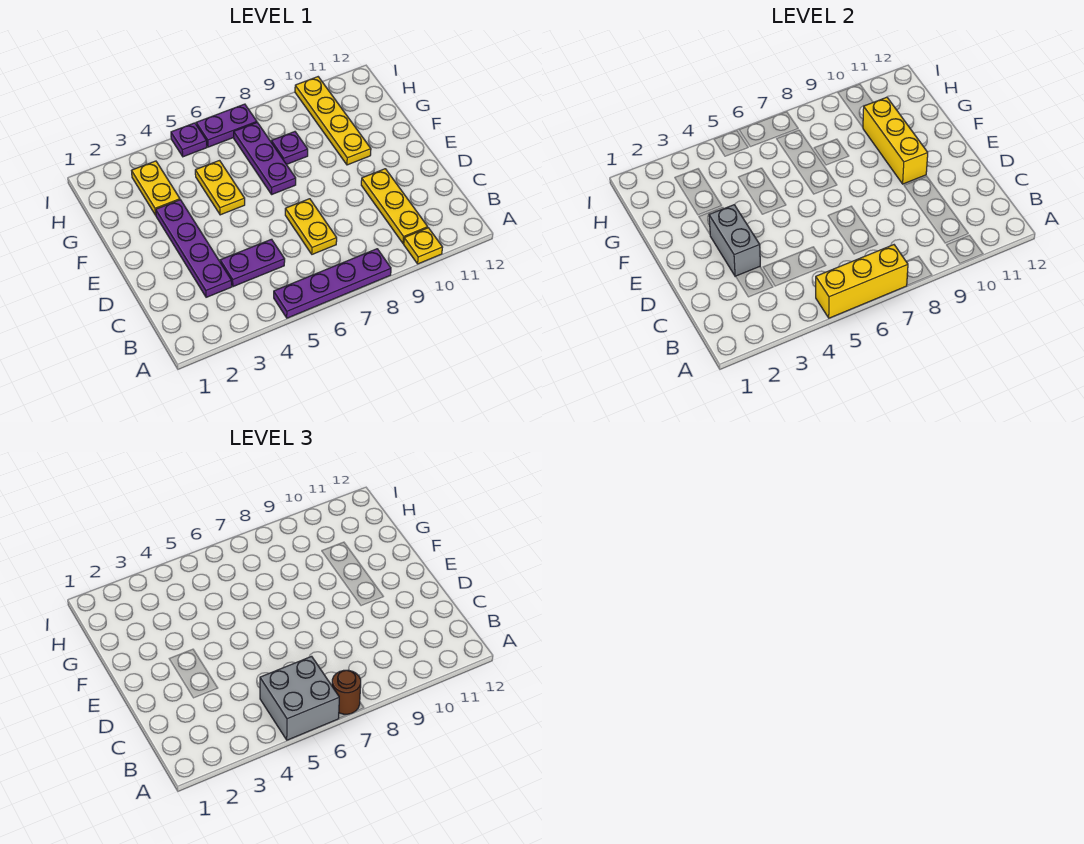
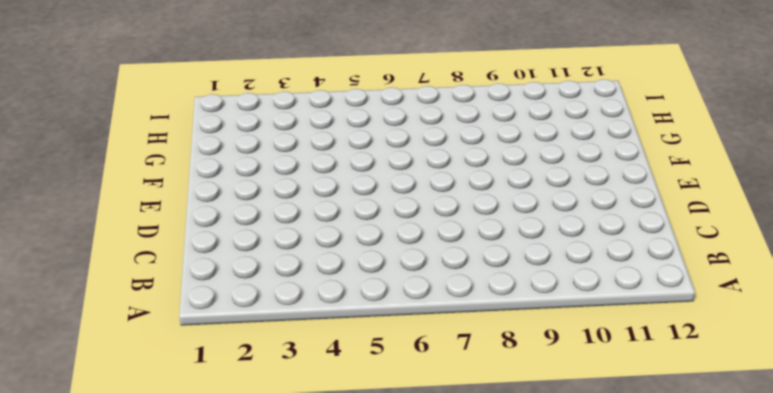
none -> purple plate A5:A8 level 1
none -> yellow plate A10 level 1
none -> yellow plate B10:D10 level 1

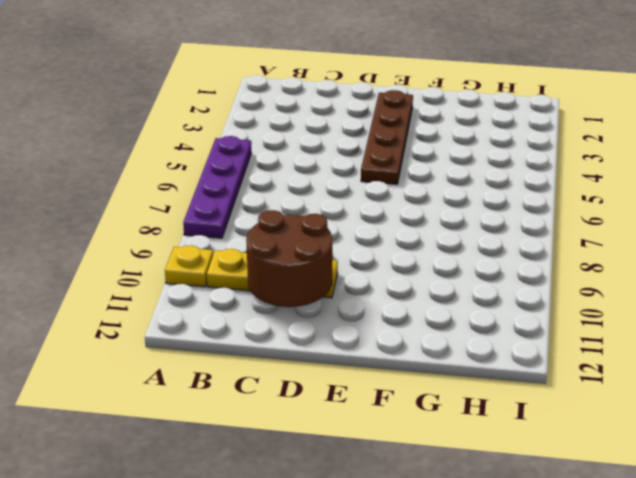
brown round brick C10:D11 level 2 -> none
brown plate E2:E5 level 1 -> purple plate C3:F3 level 1
none -> purple plate C4:C5 level 1
none -> yellow plate C7:D7 level 1
none -> yellow plate F5:G5 level 1

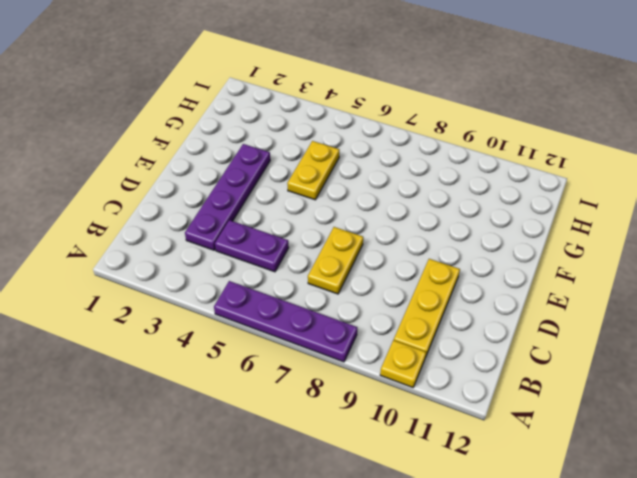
none -> purple plate F7:H7 level 1
none -> yellow plate F10:I10 level 1
none -> yellow plate G3:H3 level 1

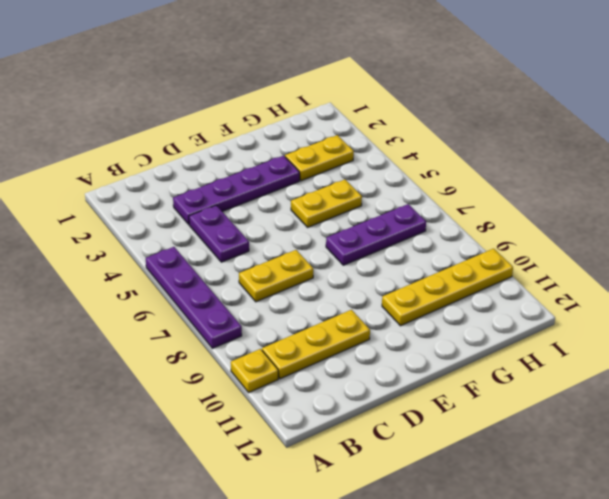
none -> purple plate G8 level 1
none -> purple plate I5 level 1
none -> purple plate I6:I7 level 1

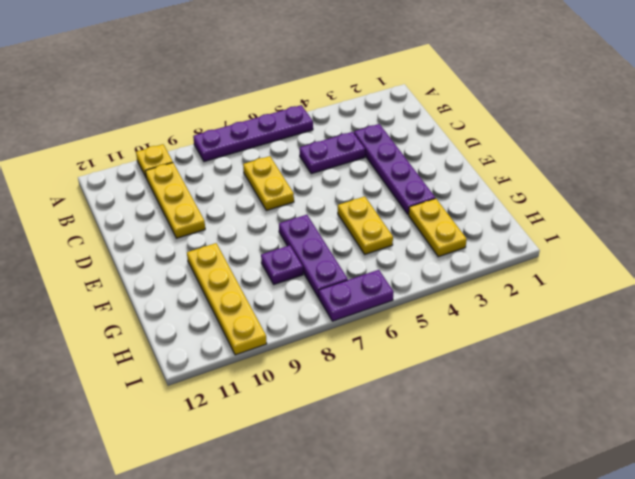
none -> purple plate I5 level 1
none -> yellow brick A5:A7 level 2
none -> grey brick D3:E3 level 2

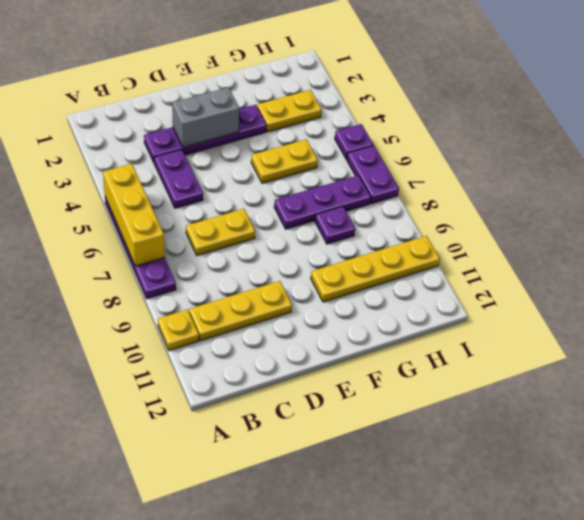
none -> yellow brick E10:G10 level 2
none -> grey brick A5:B6 level 3
none -> brown round brick A7 level 3

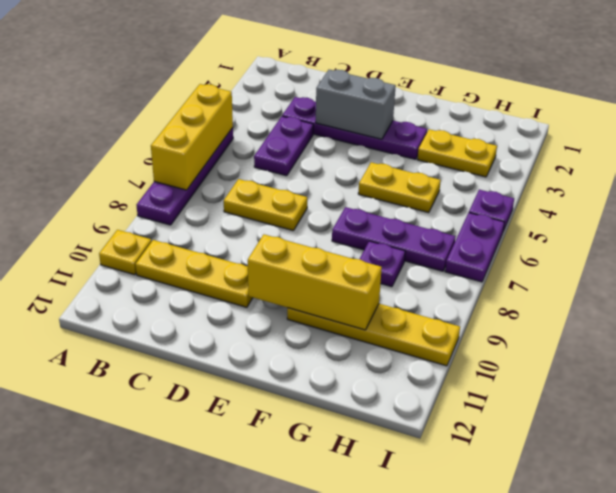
none -> grey brick A5:B6 level 3
none -> brown round brick A7 level 3

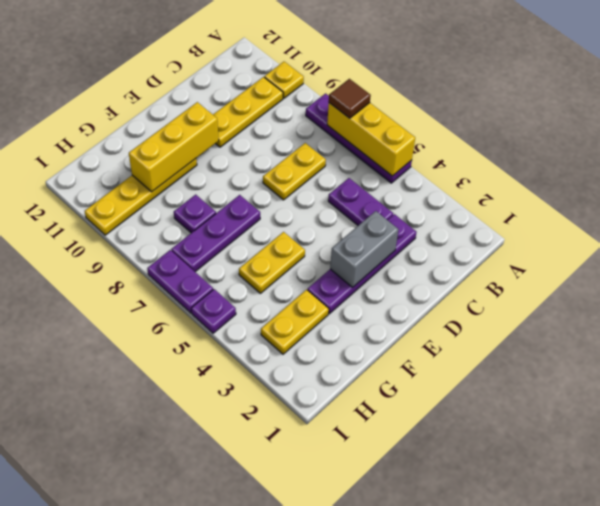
brown tile A7 level 3 -> brown round brick A7 level 3
none -> grey brick A5:B6 level 3

